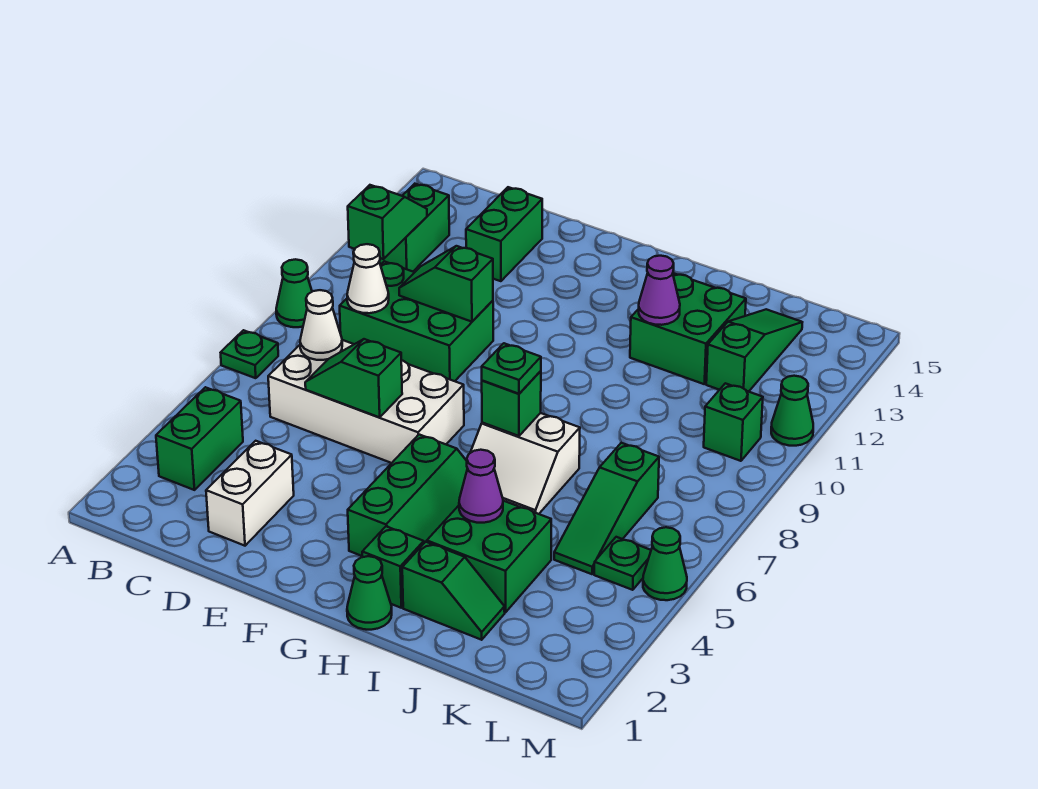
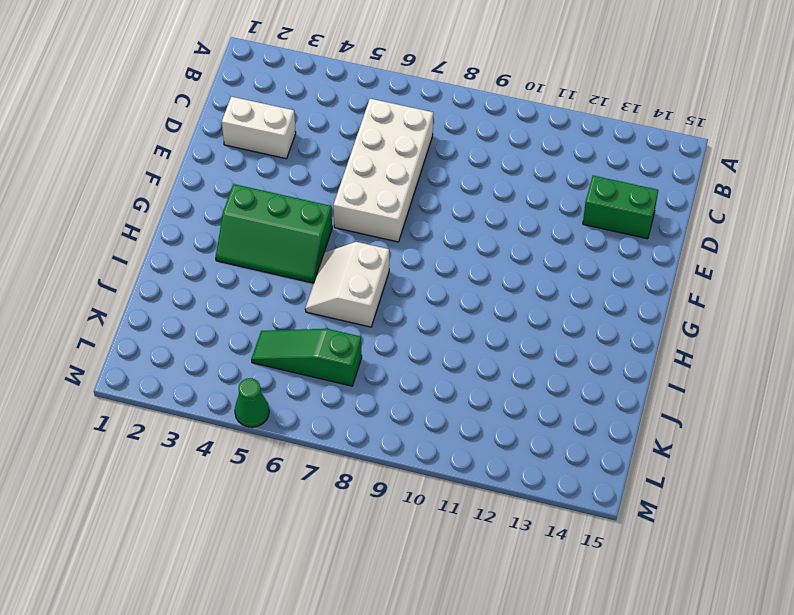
none -> green plate A7 level 1
none -> green cone A9 level 1
none -> green brick B3:B4 level 1
none -> green brick B12:B13 level 1

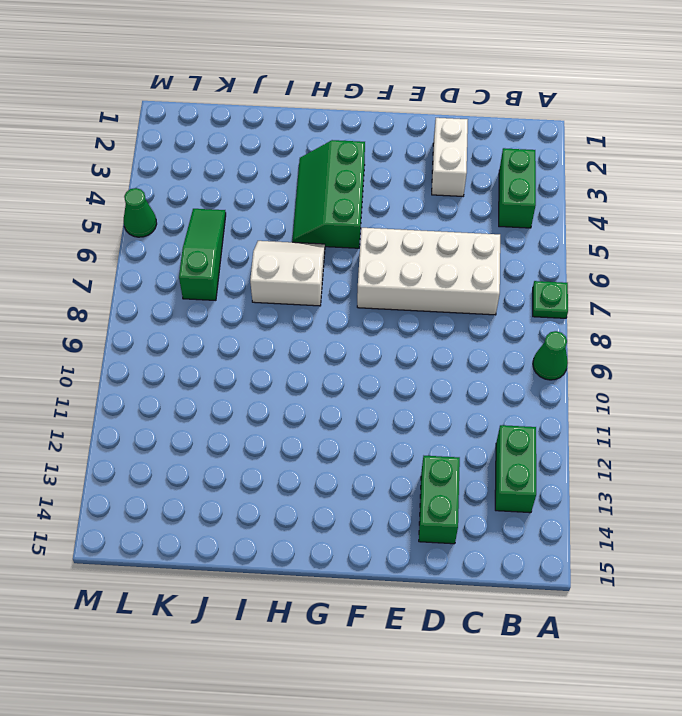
none -> green brick C9:E10 level 1
none -> green cone H1 level 1
none -> green brick H2 level 1
none -> green slope I2:J2 level 1 top I

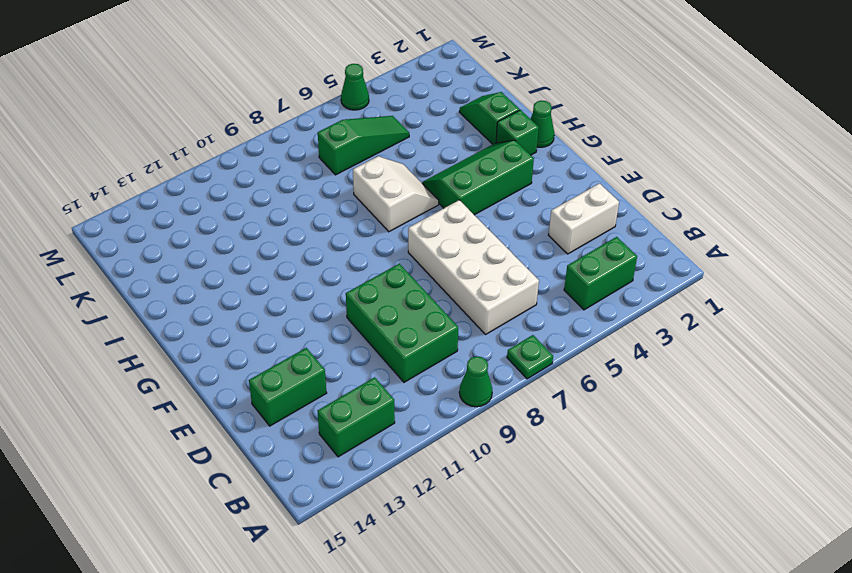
none -> green brick I3:J4 level 1
none -> green brick I12:J13 level 1
none -> green slope K12:K14 level 1 top 12
none -> green plate L5 level 1

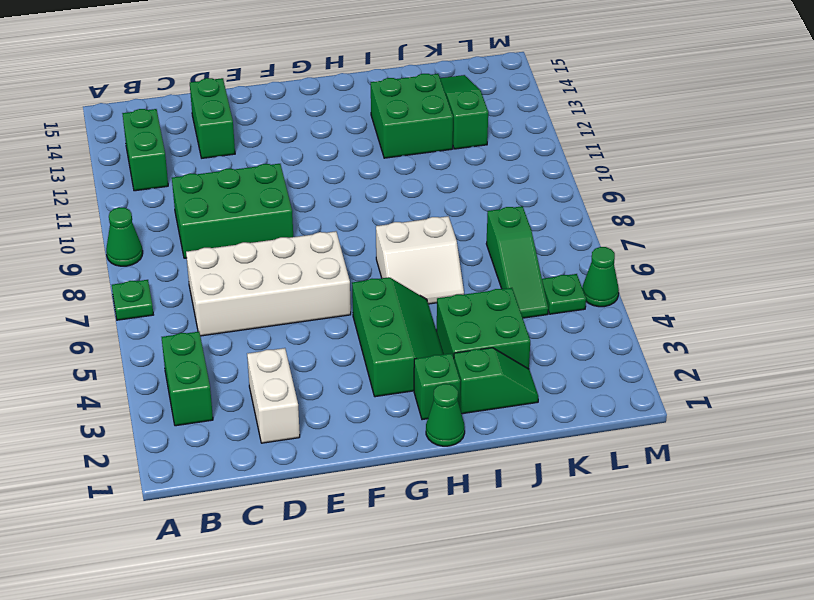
none -> green brick L10 level 1
none -> green cone M11 level 1
none -> green slope B11:B12 level 2 top 11
none -> white cone C7 level 2

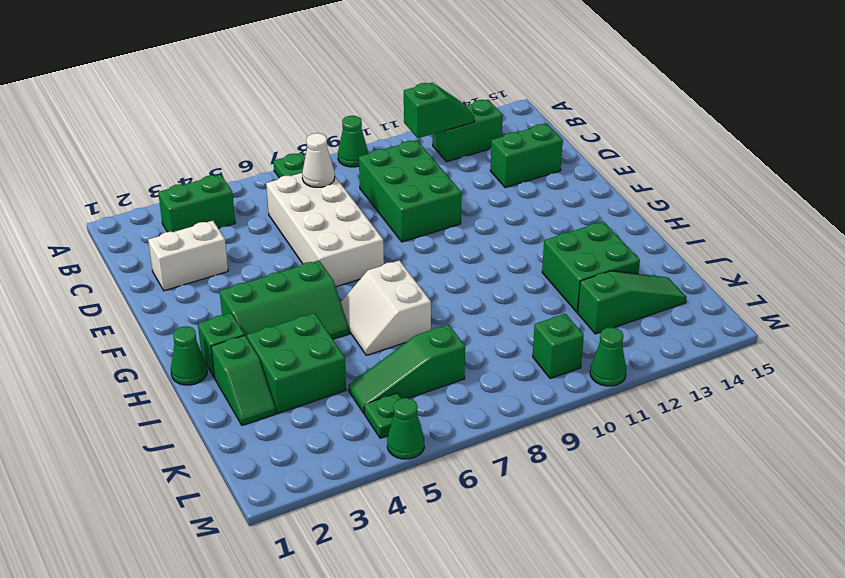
none -> white cone C9 level 2
none -> green slope D6:E6 level 2 top E
none -> green slope D10:E10 level 2 top E
none -> green brick H7 level 2

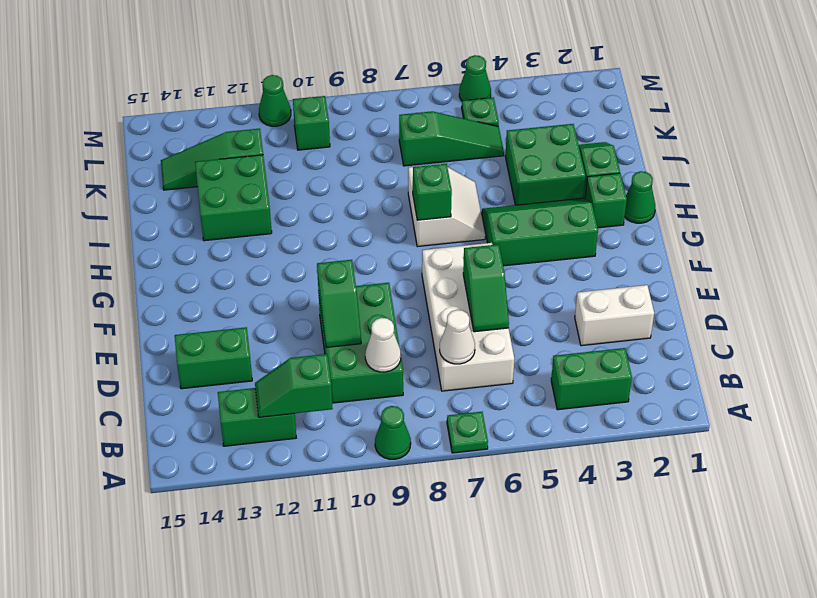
none -> purple cone I4 level 2
none -> purple cone I12 level 2
none -> green plate H7 level 3

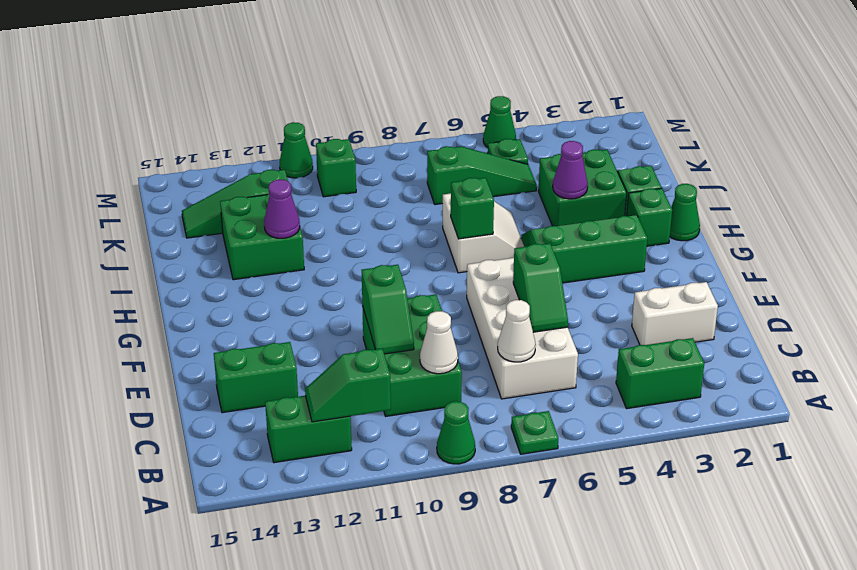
none -> green plate H7 level 3

